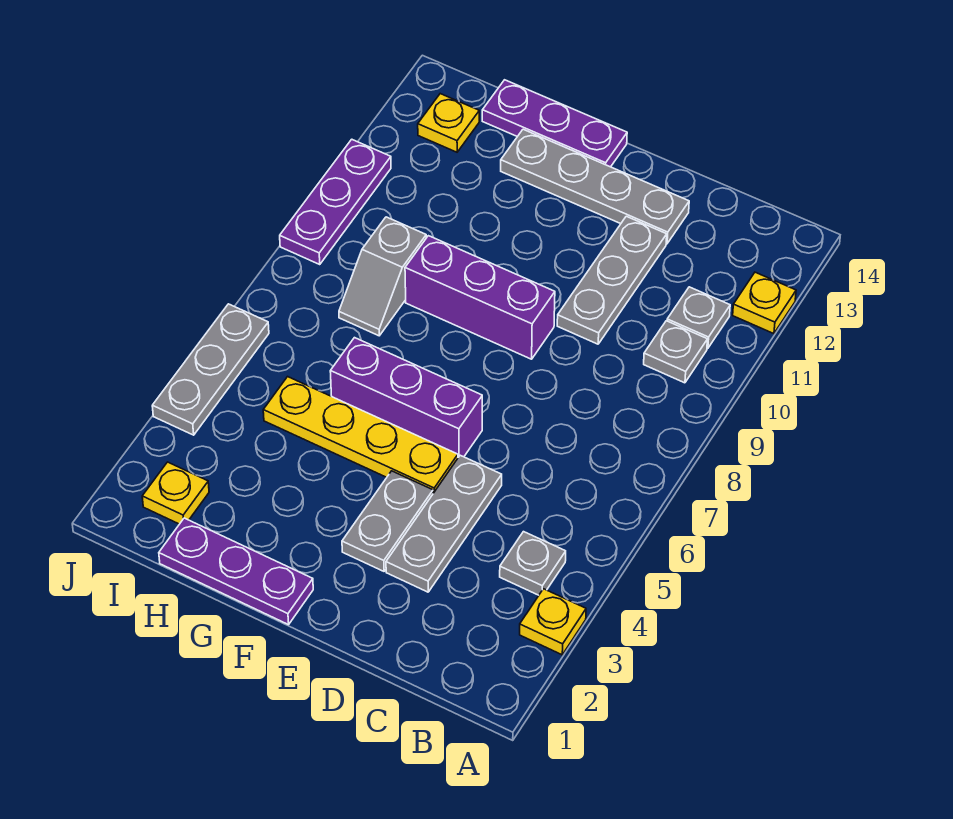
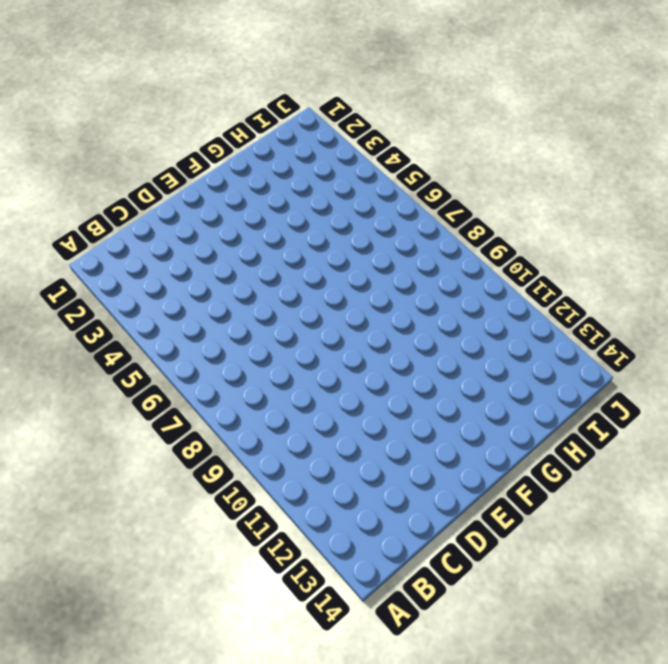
none -> yellow plate A3 level 1
none -> yellow plate A12 level 1
none -> grey plate B4 level 1

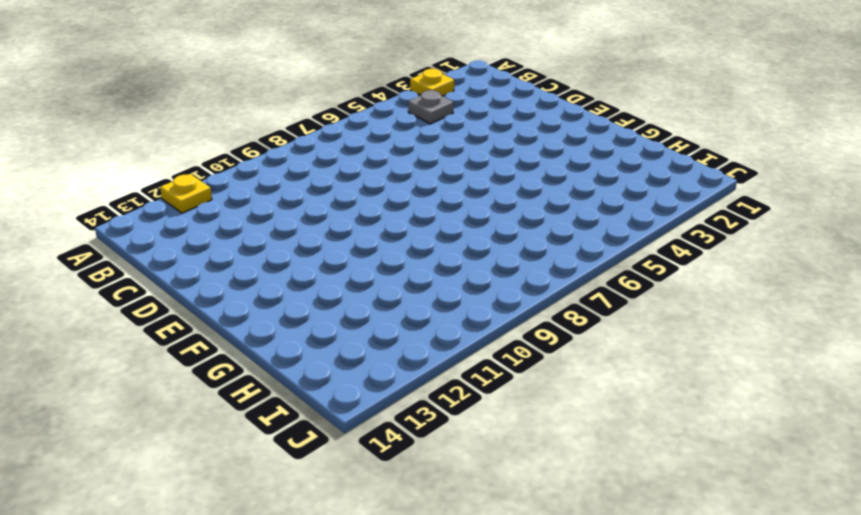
none -> grey plate B10 level 1
none -> grey plate B11 level 1
none -> grey plate D3:D5 level 1

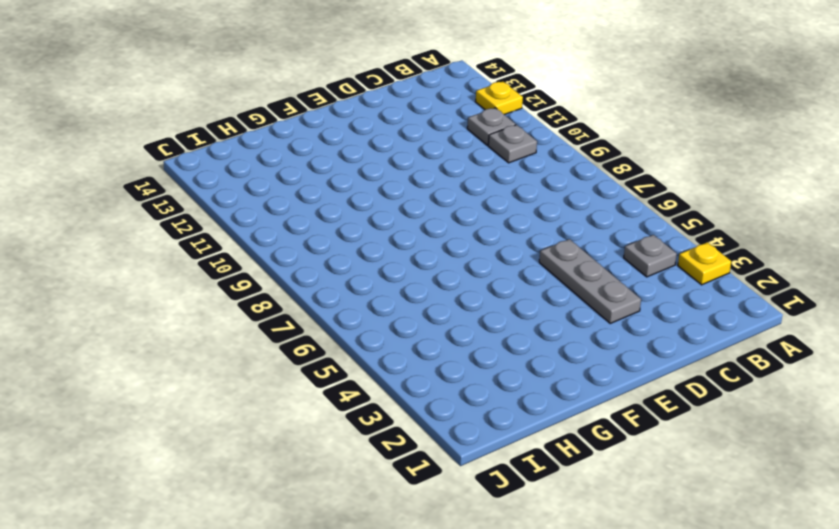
none -> grey plate D10:D12 level 1
none -> grey plate D13:G13 level 1
none -> grey plate E3:E4 level 1

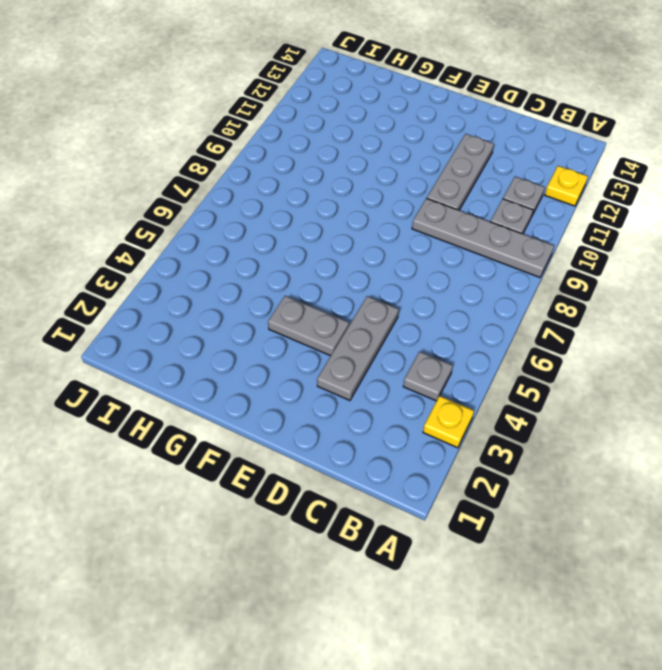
grey plate A9:D9 level 1 -> grey plate D13:G13 level 1
grey plate E4:F4 level 1 -> grey plate E3:E4 level 1
none -> yellow plate E5:H5 level 1
none -> purple brick E6:G6 level 1
none -> purple brick E9:G9 level 1

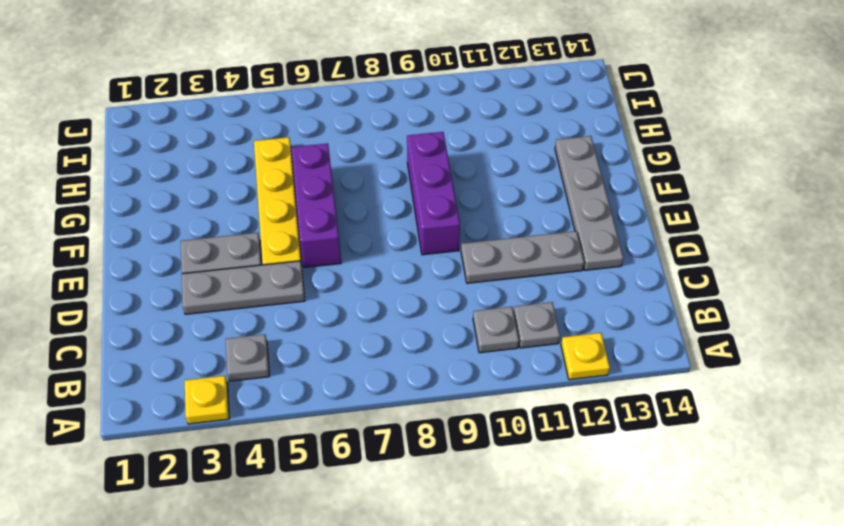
none -> purple plate F1:H1 level 1
none -> purple plate F14:H14 level 1
none -> grey slope H8:H9 level 1 top 9

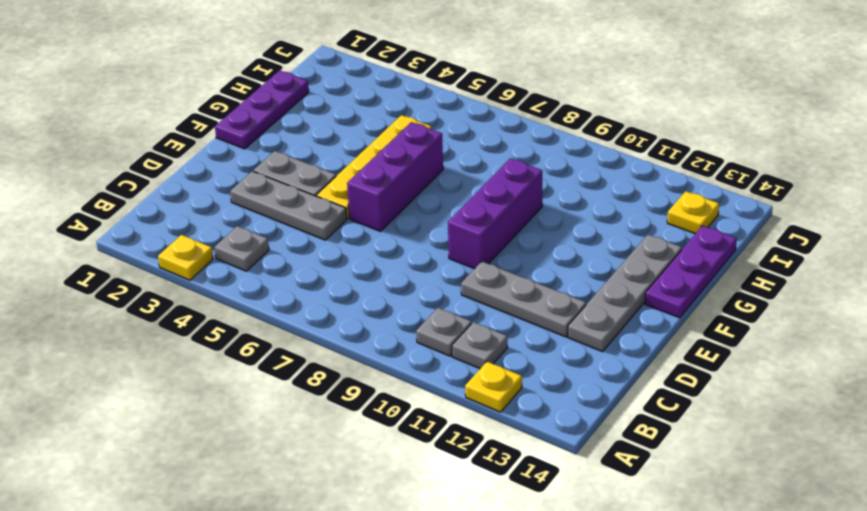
none -> grey slope H8:H9 level 1 top 9
none -> yellow plate I2 level 1
none -> grey plate J4:J6 level 1

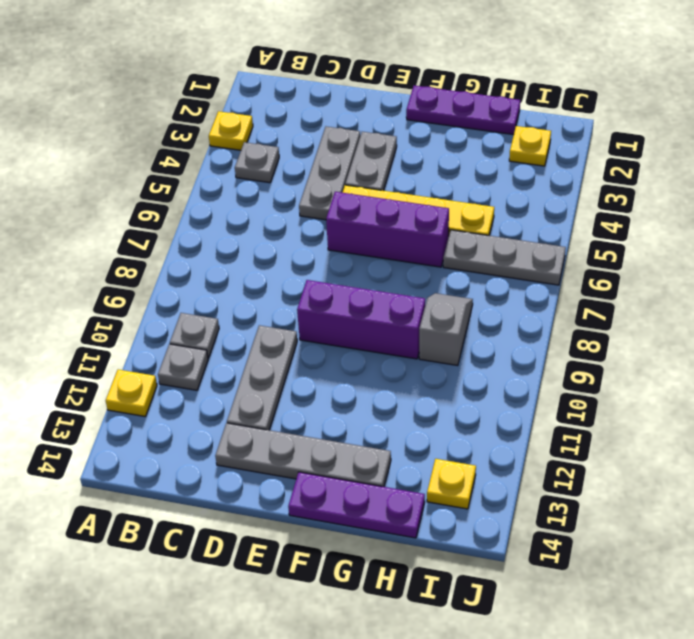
grey plate H6:J6 level 1 -> grey plate J4:J6 level 1
none -> purple plate J9:J11 level 1

